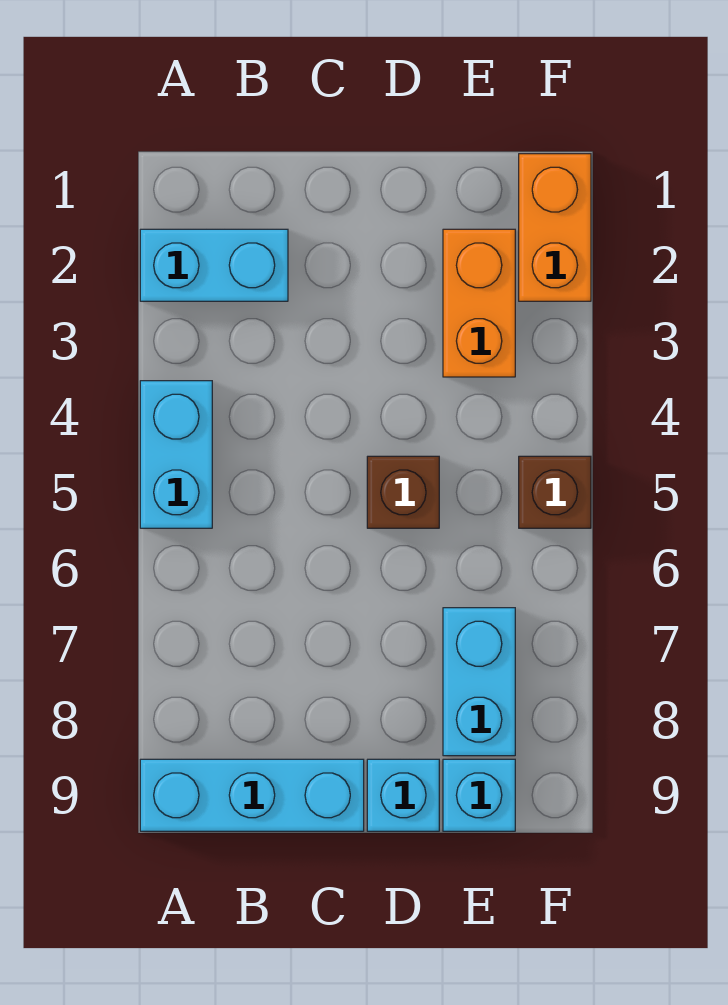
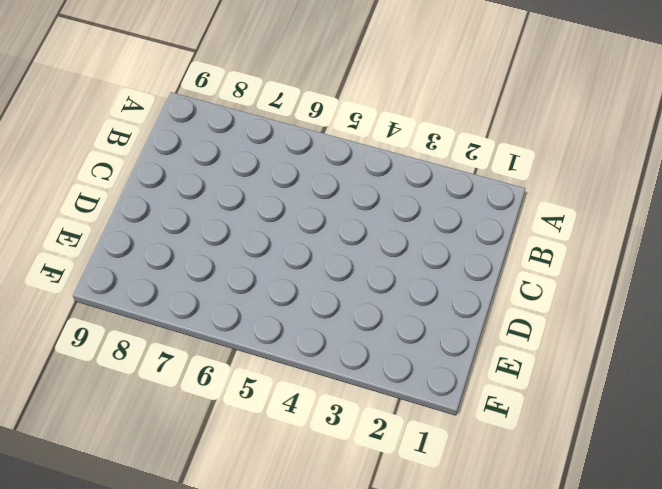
none -> cyan brick A2:B2 level 1
none -> cyan brick A4:A5 level 1

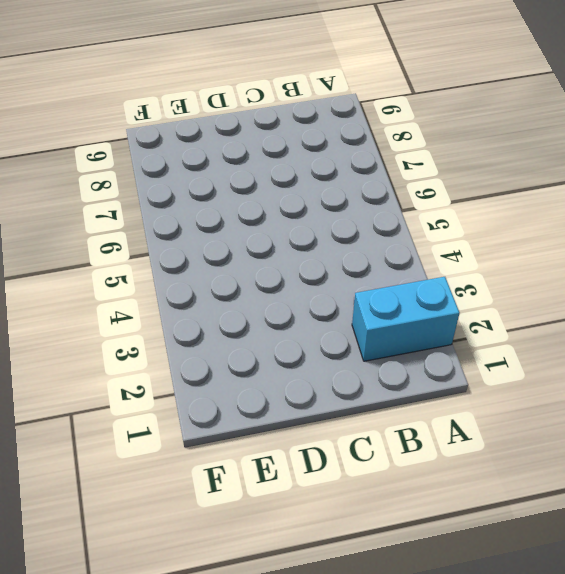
none -> cyan brick A4:A5 level 1
none -> cyan brick A9:C9 level 1

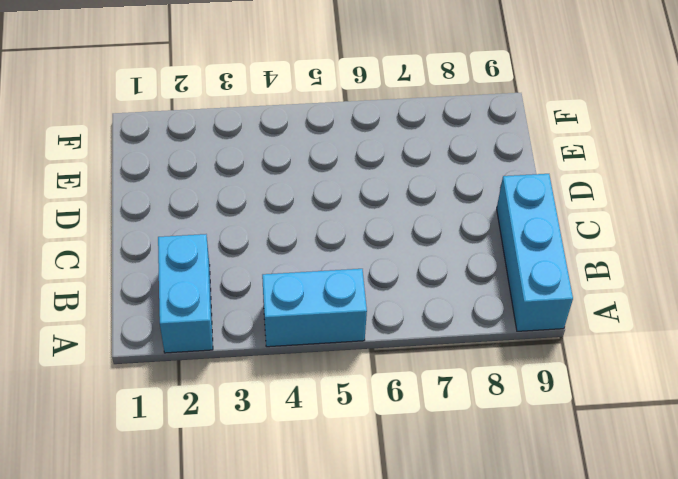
none -> brown brick D5 level 1
none -> cyan brick D9 level 1

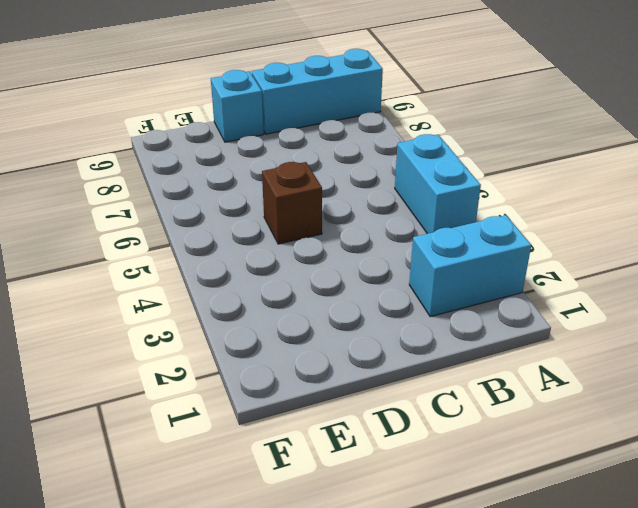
none -> orange brick E2:E3 level 1
none -> cyan brick E7:E8 level 1

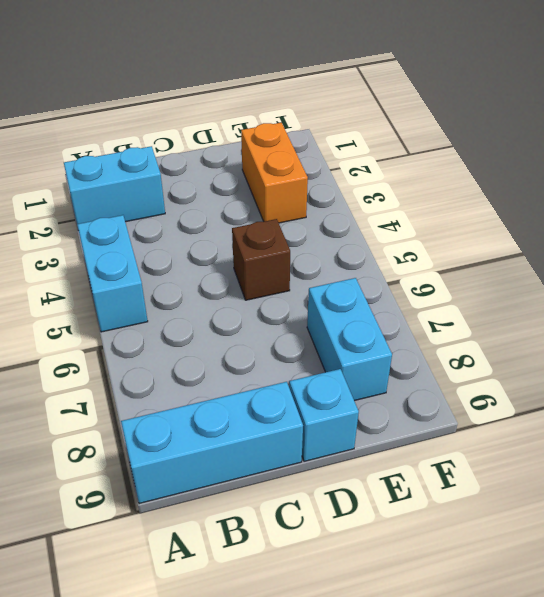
none -> cyan brick E9 level 1
none -> orange brick F1:F2 level 1

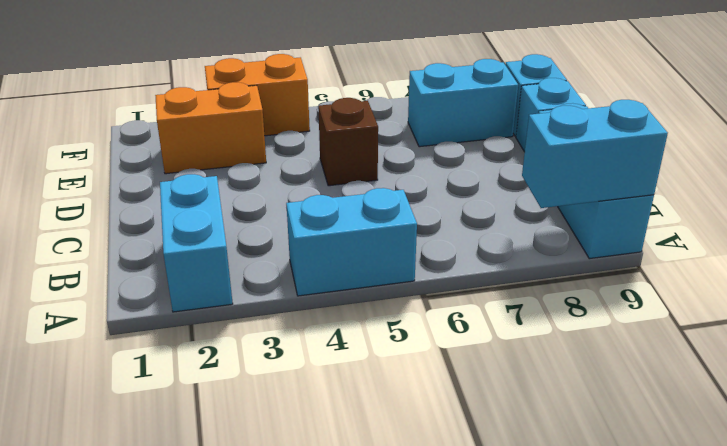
cyan brick A8:A9 level 2 -> none
orange brick F3:F4 level 1 -> orange brick F1:F2 level 1
none -> brown brick F5 level 1

